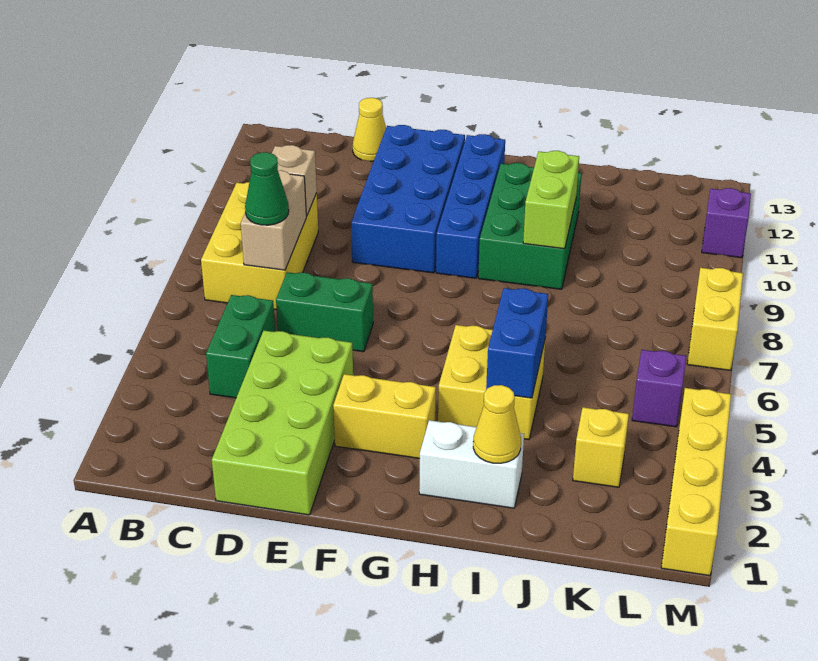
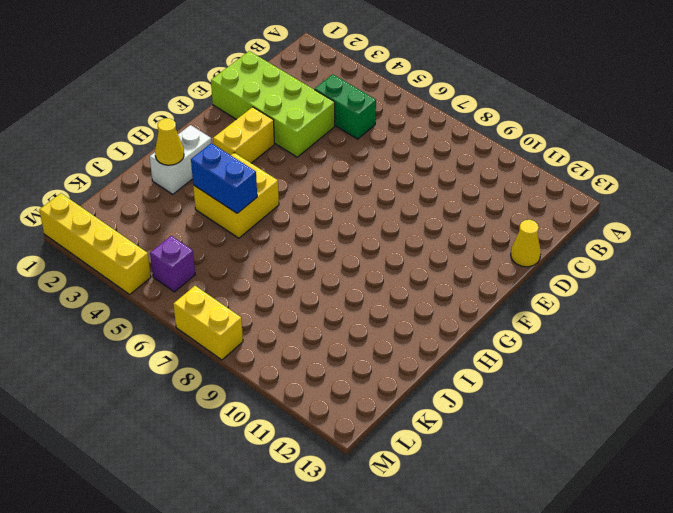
none -> yellow brick B7:C9 level 1
none -> green brick D6:E6 level 1
none -> blue brick E9:F12 level 1

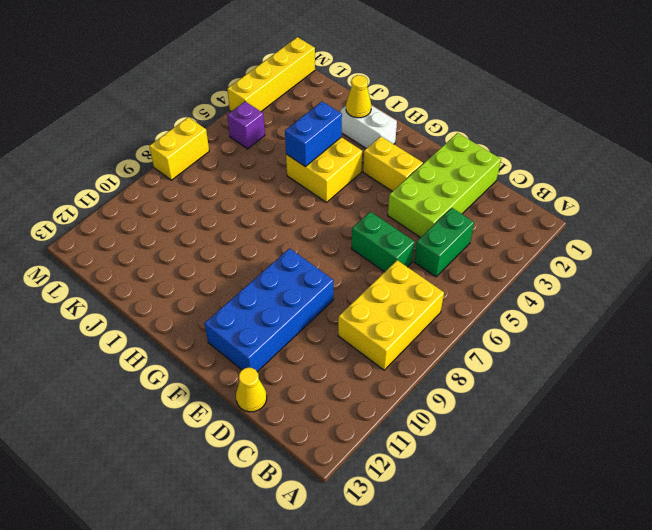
none -> blue brick G9:G12 level 1
none -> green brick H9:I11 level 1
none -> yellow brick K3 level 1

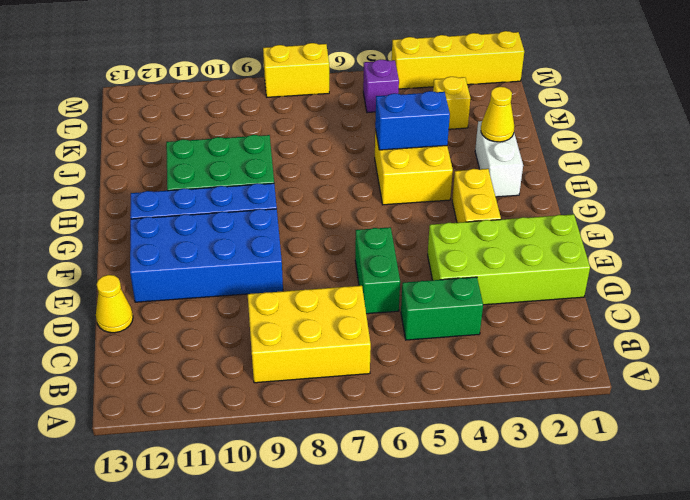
none -> purple brick M11 level 1
none -> tan brick C7:C8 level 2
none -> tan brick C9 level 2

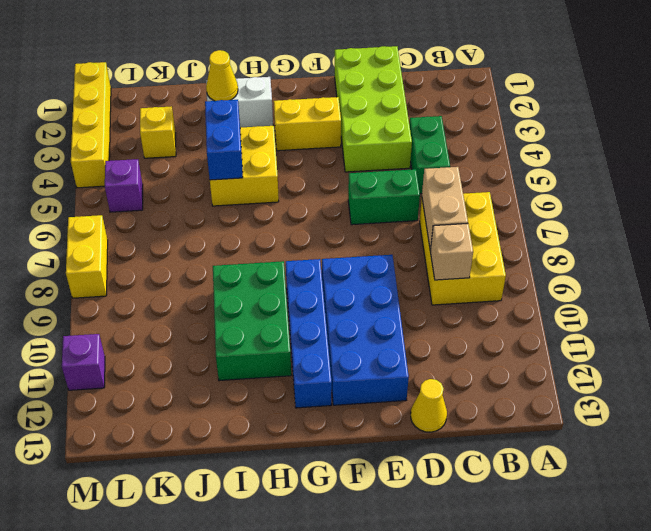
none -> lime brick I9:I10 level 2
none -> green cone C7 level 3

